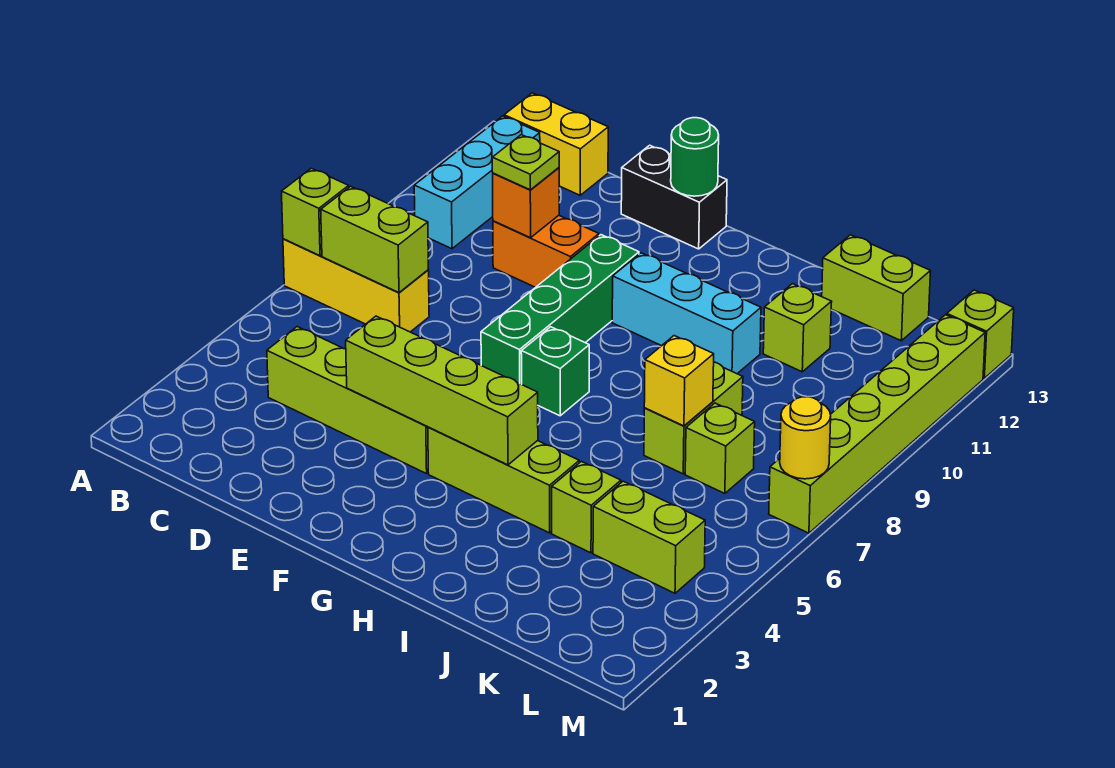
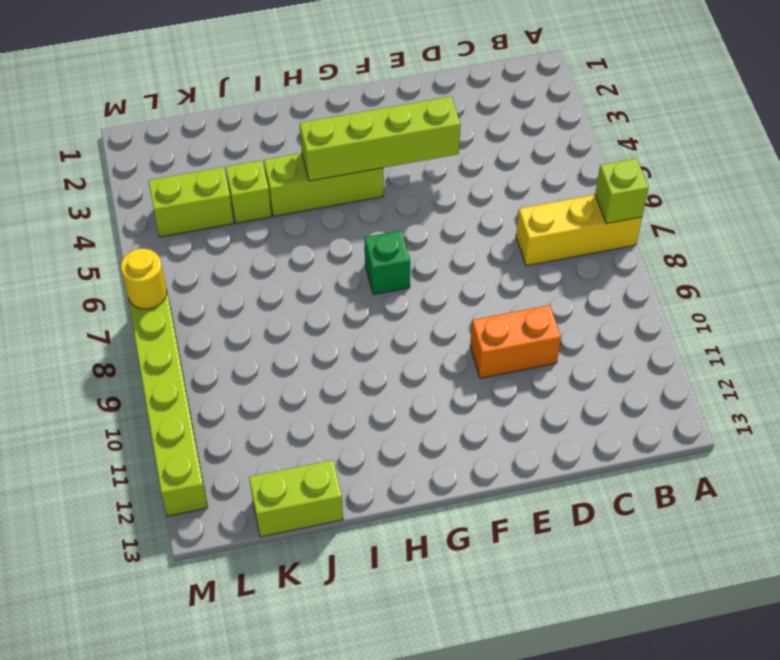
none -> cyan brick B10:B12 level 1
none -> yellow brick B13:C13 level 1
none -> lime brick C4:F4 level 1

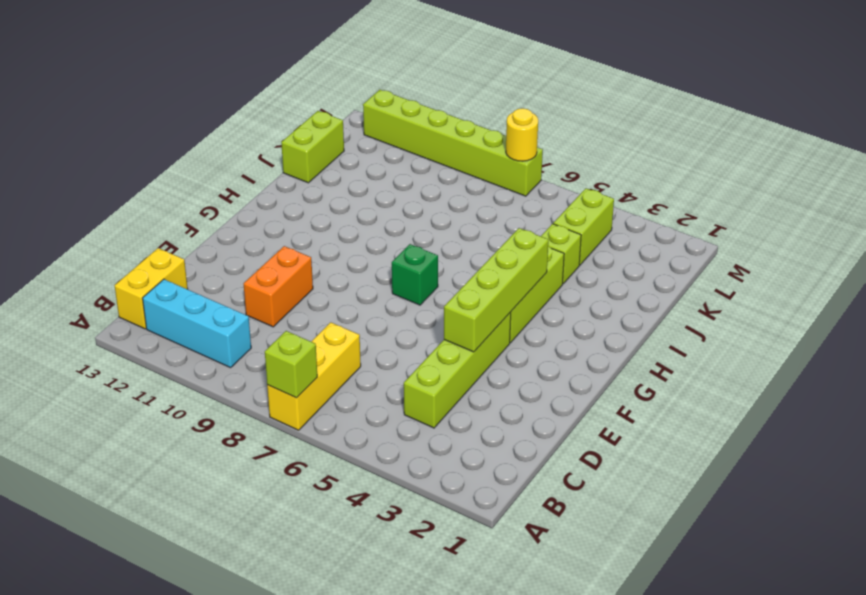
none -> black brick E13:F13 level 1
none -> green brick F7:F10 level 1
none -> cyan brick G10:I10 level 1

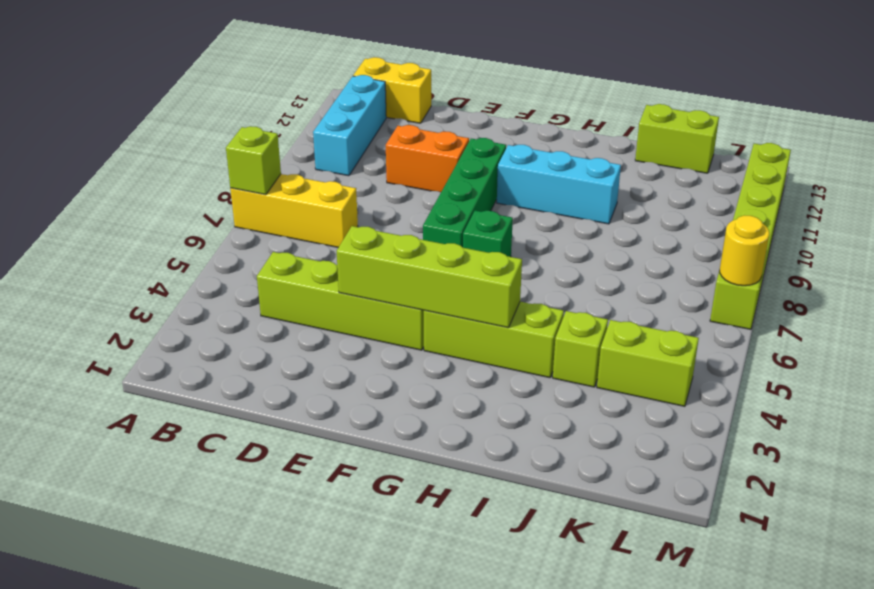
none -> black brick E13:F13 level 1
none -> lime brick J7:J8 level 1
none -> lime brick J11 level 1

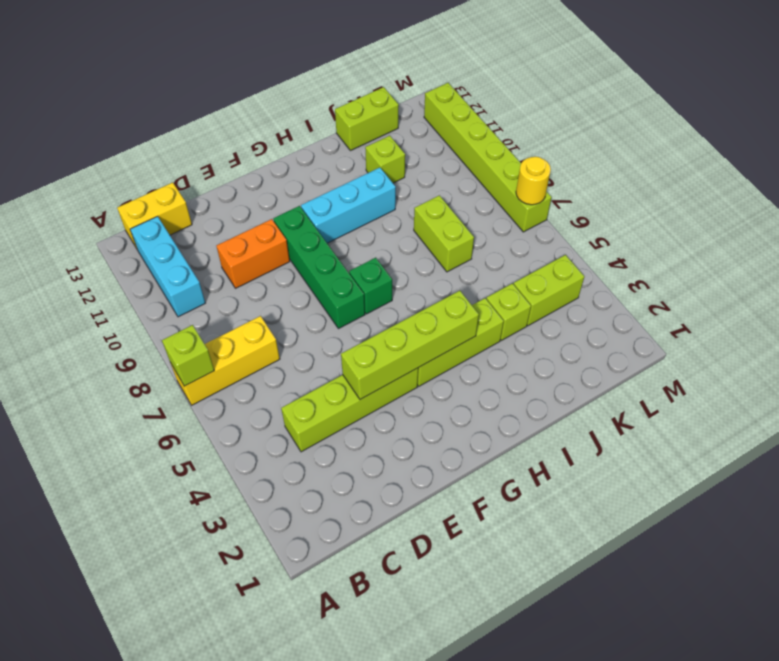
none -> black brick E13:F13 level 1
none -> lime brick K7 level 1
none -> lime brick M13 level 1

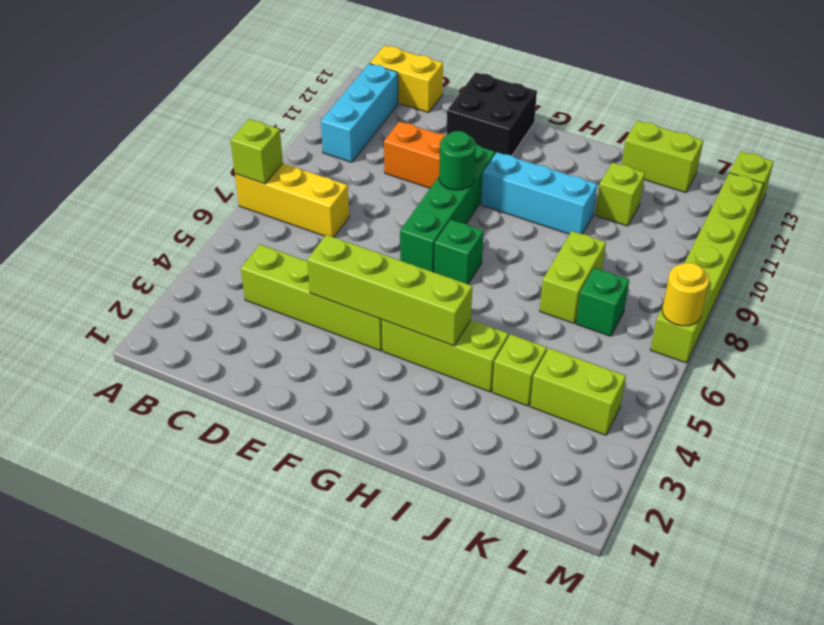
black brick E12:F13 level 1 -> black brick E13:F13 level 1
green round brick F9 level 2 -> green round brick F13 level 2
green brick K7 level 1 -> lime brick K7 level 1
none -> lime brick B7:C7 level 2
none -> orange brick D10 level 2
none -> yellow brick J7 level 2

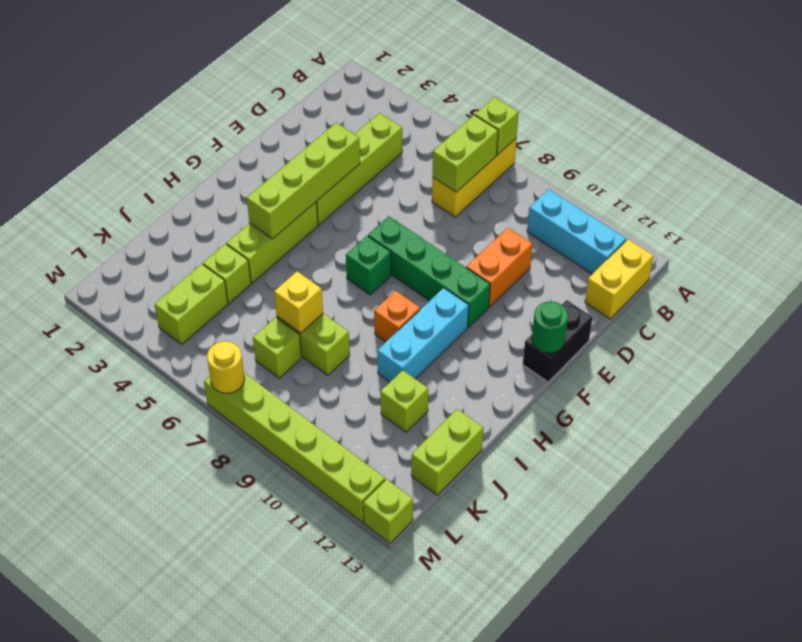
orange brick H9 level 1 -> orange brick D10 level 2
none -> lime plate D10 level 3

